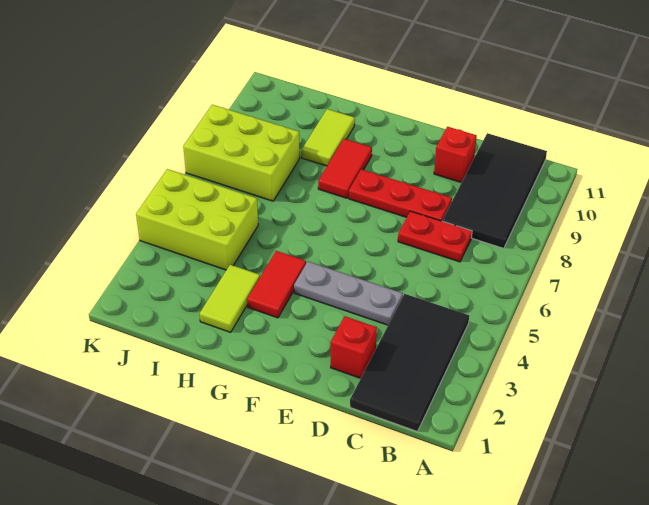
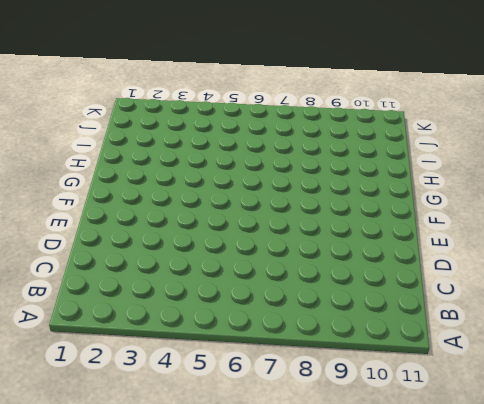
none -> black tile B1:C4 level 1
none -> black tile B8:C11 level 1
none -> red plate C7:D7 level 1

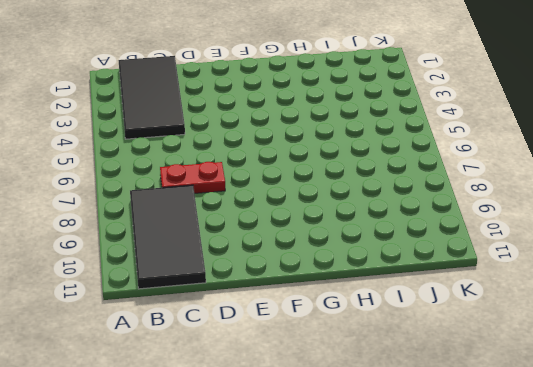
none -> red brick D2 level 1
none -> grey plate D4:F4 level 1
none -> red plate D8:F8 level 1

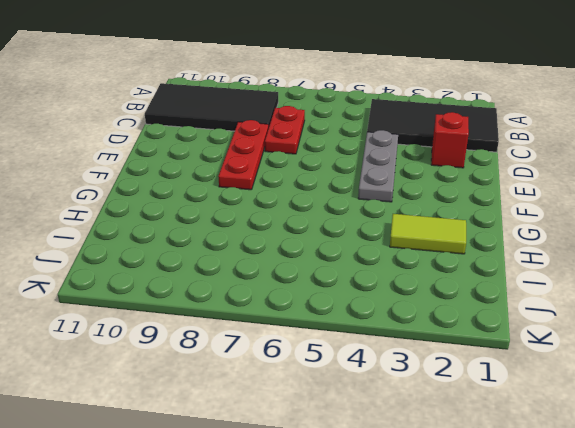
none -> red brick D10 level 1
none -> red tile G3:G4 level 1
none -> red tile G8:G9 level 1

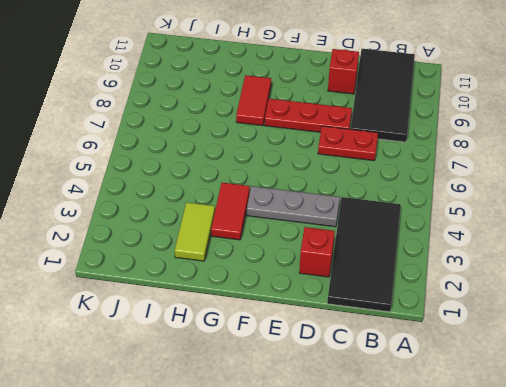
none -> lime tile H9:H10 level 1
none -> lime brick I4:K5 level 1
none -> lime brick I7:K8 level 1

